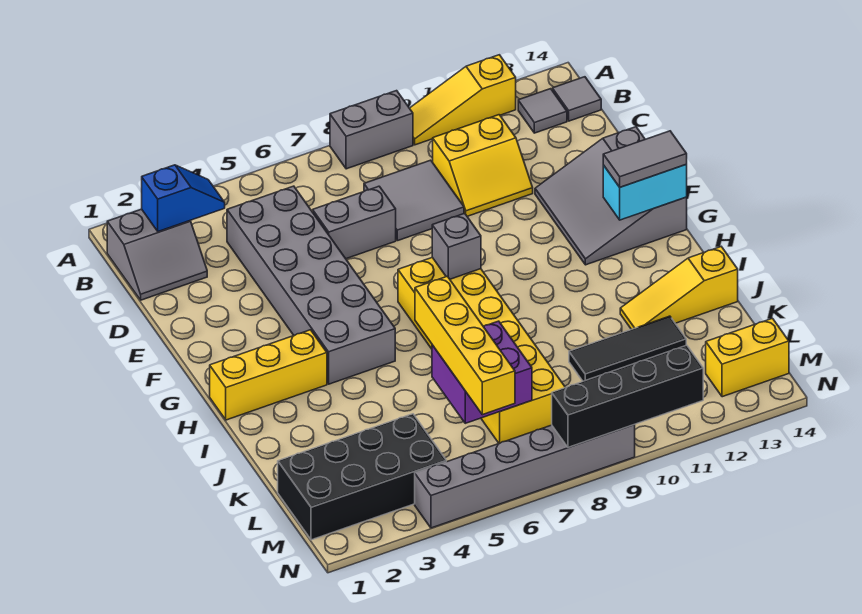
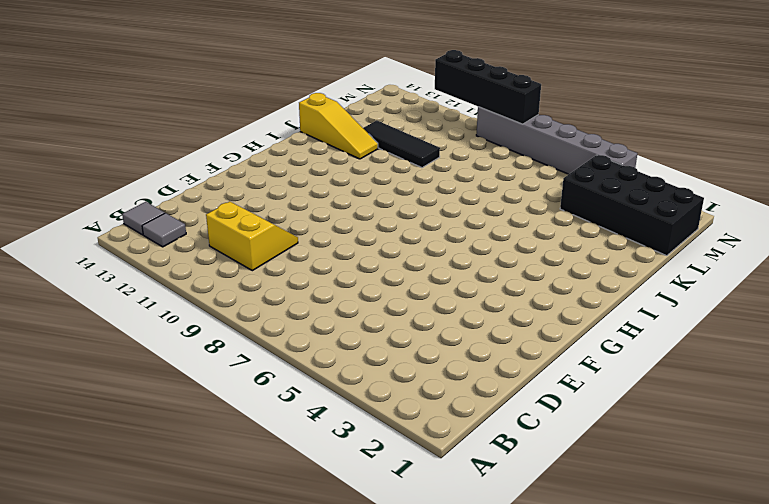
none -> grey brick A8:A9 level 1
none -> yellow slope A10:A12 level 1 top 12
none -> grey slope B1:C2 level 1 top B

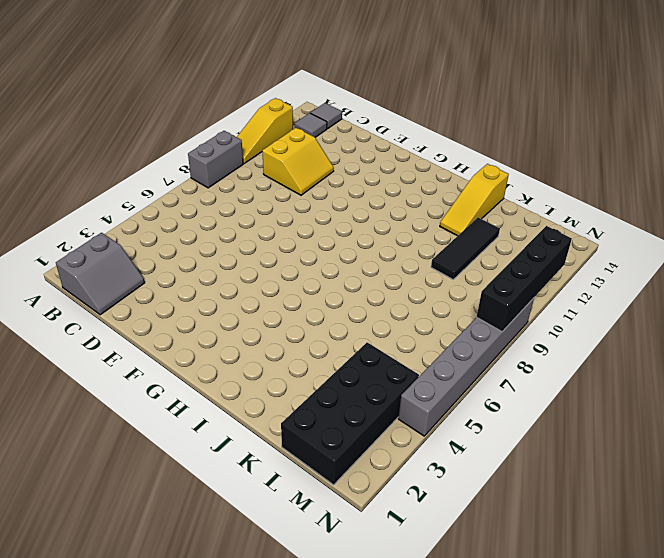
none -> grey brick C4:H5 level 1
none -> grey tile C8:D9 level 1
none -> grey brick D6:D7 level 1

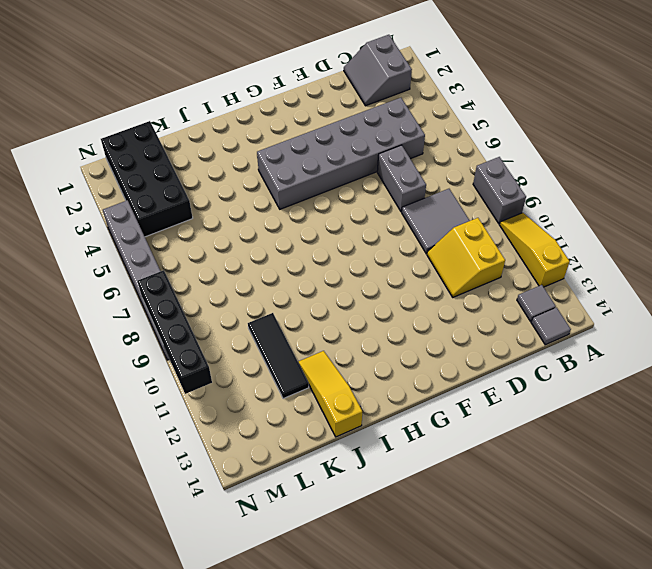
none -> grey slope E12:G14 level 1 top 14
none -> yellow brick G7:L8 level 1
none -> yellow brick H1:H3 level 1

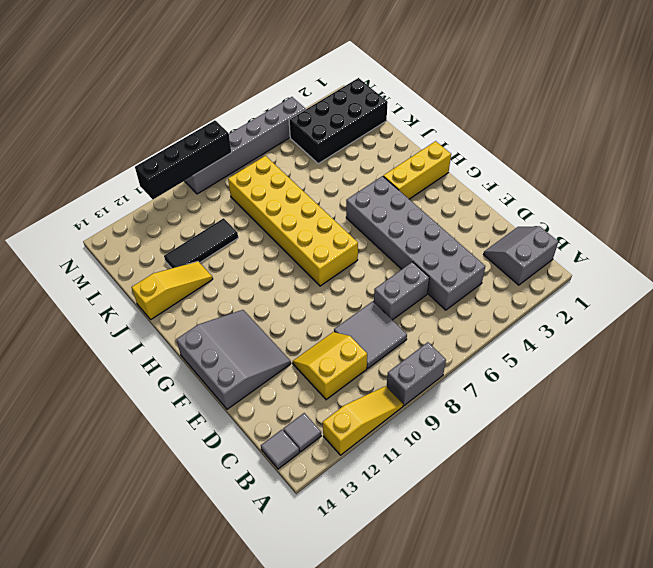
none -> yellow brick M13:M14 level 1
none -> blue slope B2:B3 level 2 top 2
none -> grey brick G8 level 2

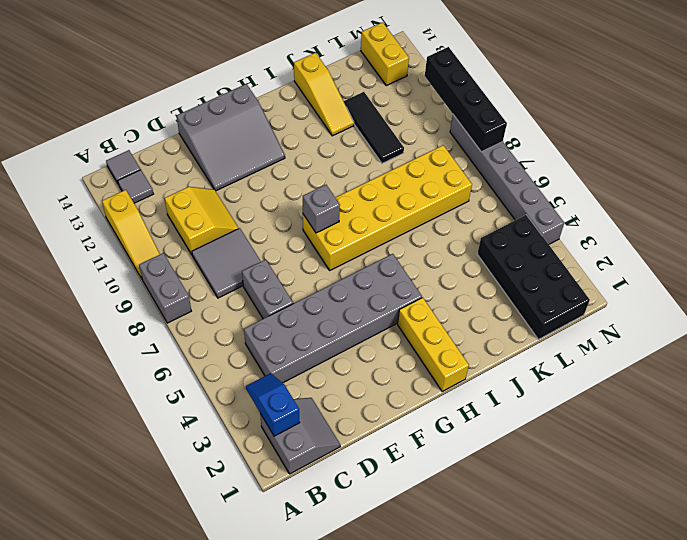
none -> cyan brick G13:G14 level 2
none -> purple brick K6:L7 level 2
none -> grey tile G13:G14 level 3

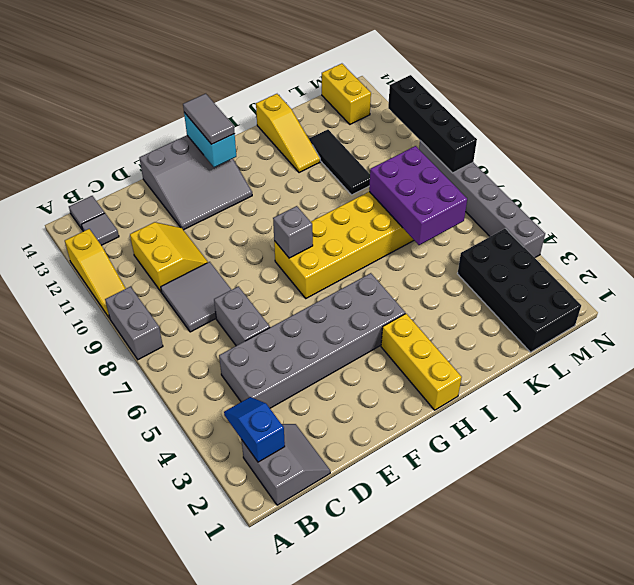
purple brick K6:L8 level 2 -> purple brick K6:L7 level 2
none -> yellow brick J6:M6 level 3

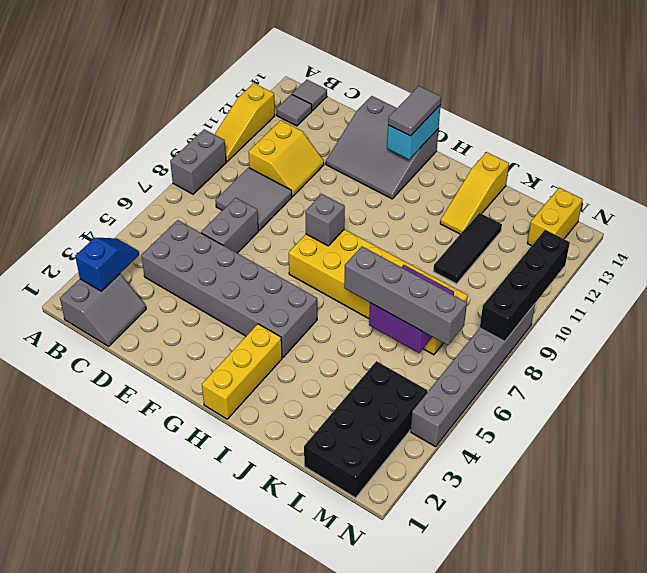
grey brick J6:M6 level 3 -> yellow brick J6:M6 level 3

